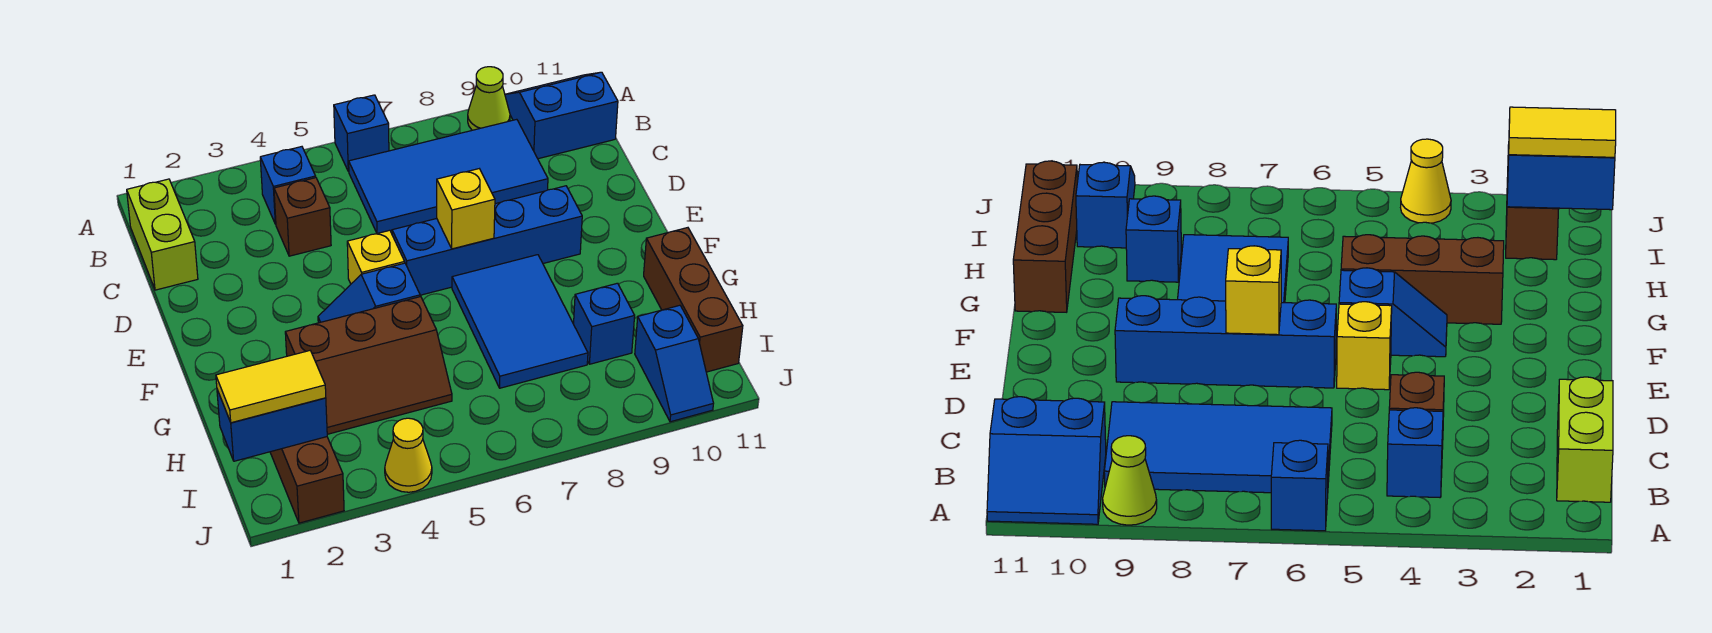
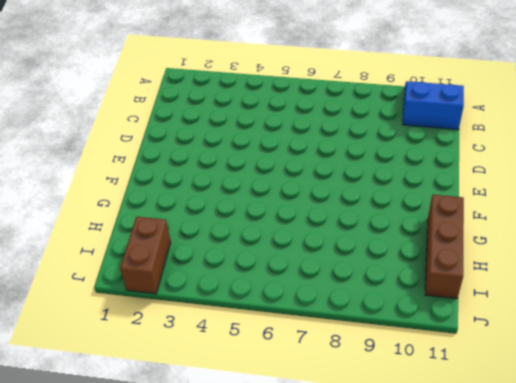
none -> blue brick A6 level 1
none -> lime cone A9 level 1
none -> lime brick B1:C1 level 1

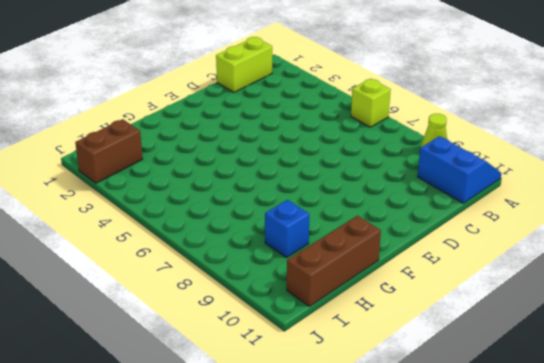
lime brick A6 level 1 -> blue brick A6 level 1
none -> blue brick B4 level 1
none -> blue tile B6:C9 level 1
none -> brown brick C4 level 1

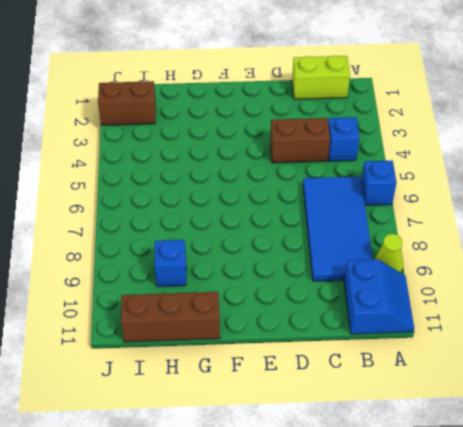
brown brick C4:D4 level 1 -> brown brick C4 level 1
none -> yellow brick E5 level 1
none -> blue brick E6:E9 level 1
none -> blue slope F4:F5 level 1 top 5

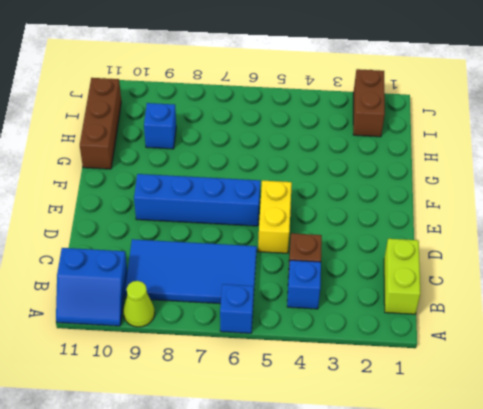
yellow brick D5:E5 level 1 -> yellow brick E5 level 1
none -> blue slope F4:F5 level 1 top 5
none -> blue tile F7:H8 level 1
none -> brown slope G3:H5 level 1 top G

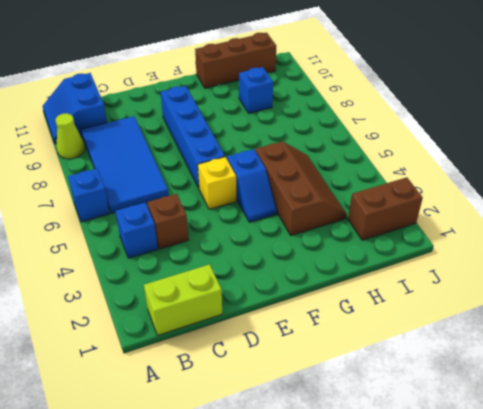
none -> blue tile F7:H8 level 1
none -> blue slope I10:J10 level 1 top I
none -> yellow cone J4 level 1

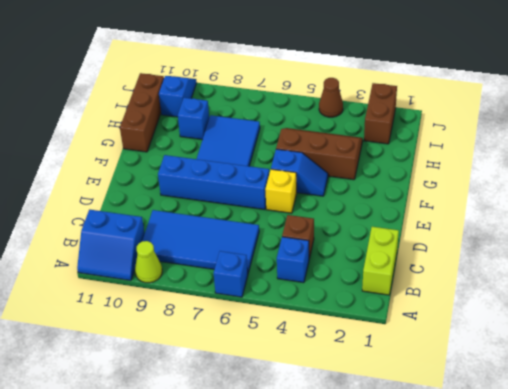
brown cone J4 level 1 -> yellow cone J4 level 1
none -> yellow brick E7 level 2
none -> blue brick I1:I2 level 2
none -> yellow tile I1:I2 level 3

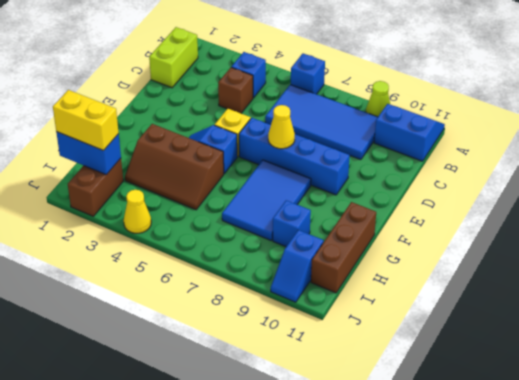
yellow cone E7 level 2 -> yellow brick E7 level 2
yellow brick I1:I2 level 3 -> yellow tile I1:I2 level 3

